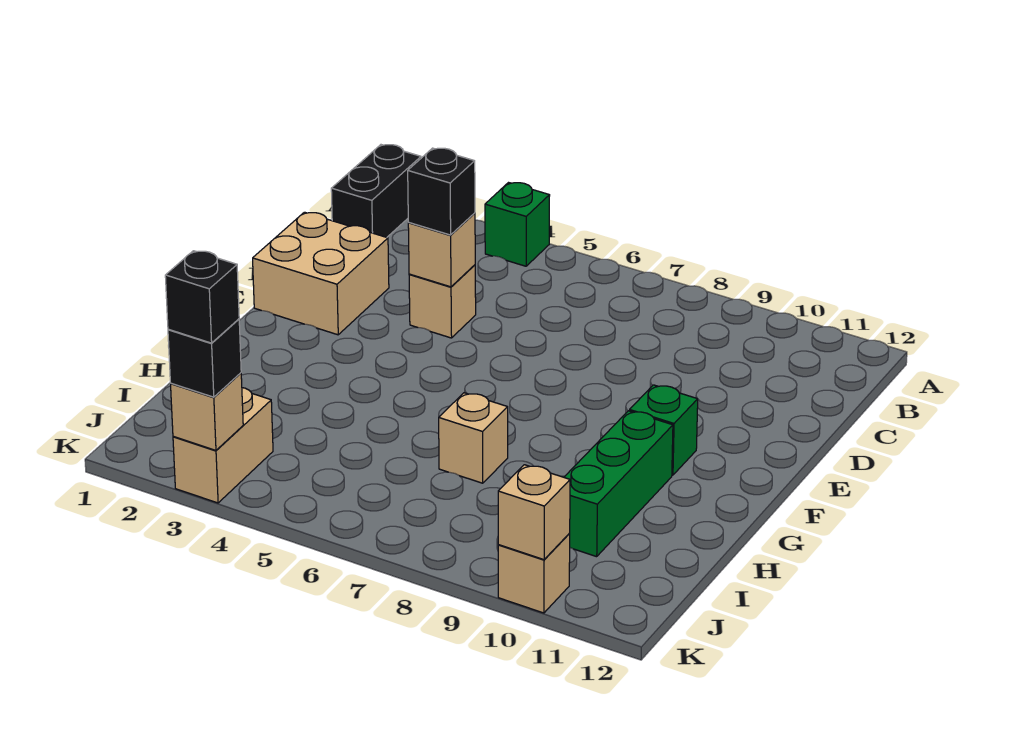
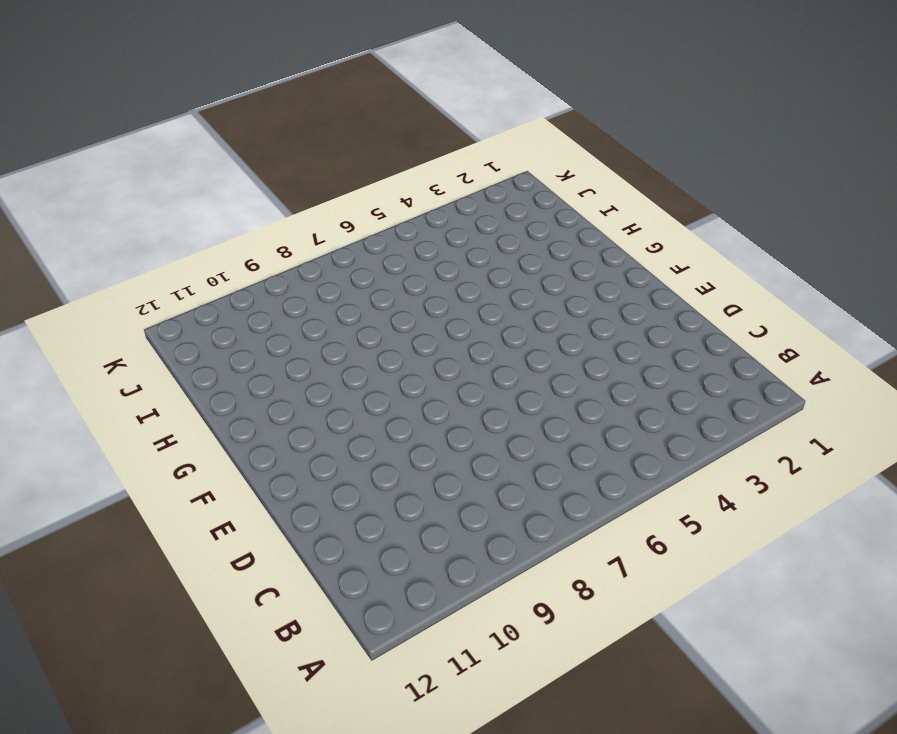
none -> black brick A1:B1 level 1
none -> green brick A4 level 1
none -> tan brick D1:E2 level 1

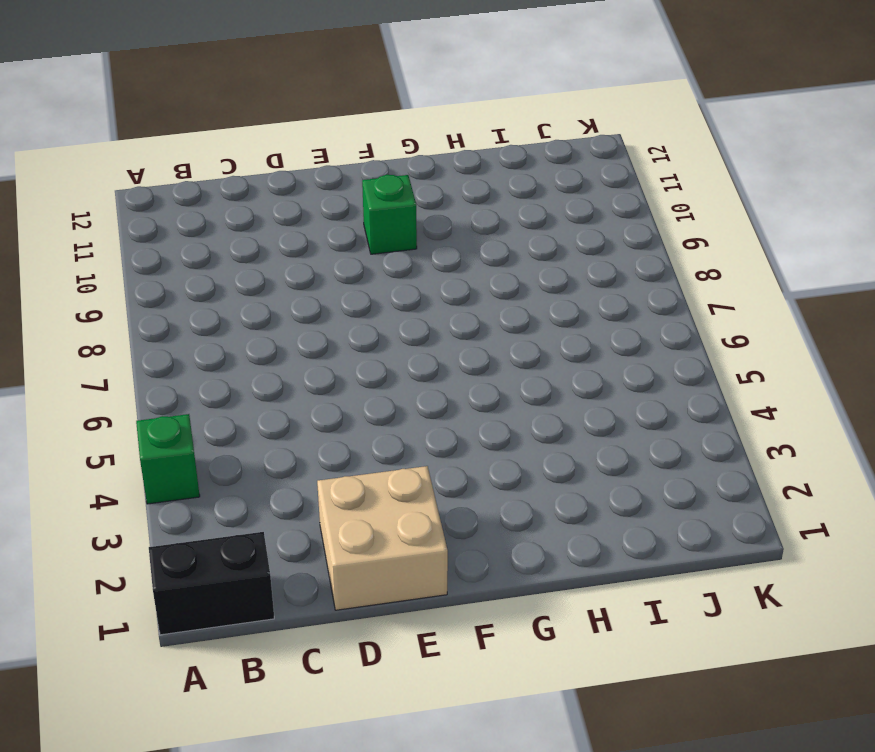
none -> tan brick D4 level 1
none -> green brick G10:I10 level 1
none -> tan brick H7 level 1

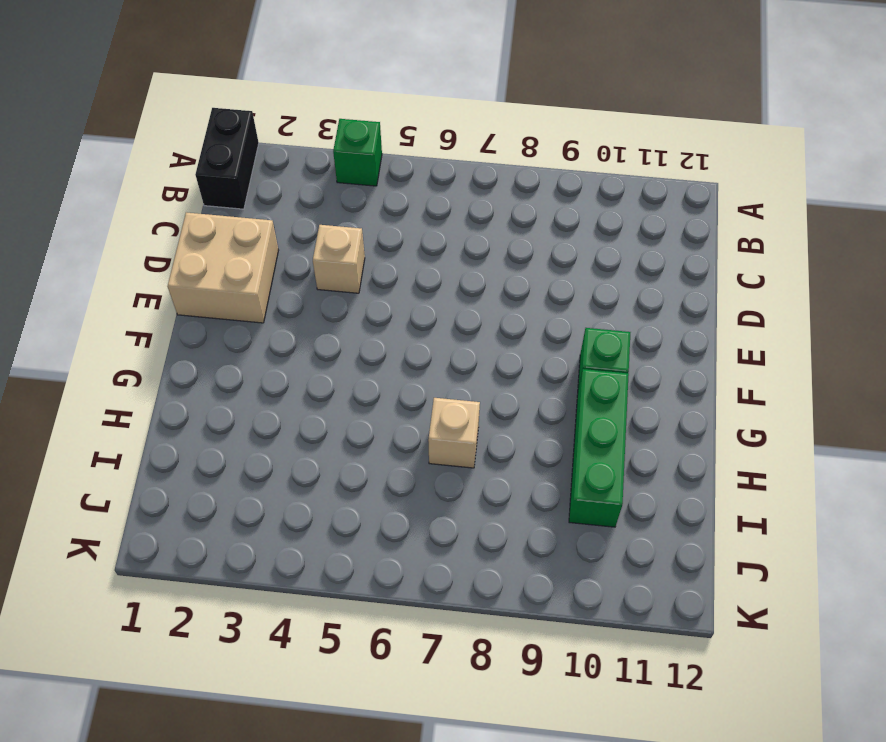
none -> tan brick J3:K3 level 1
none -> tan brick K10 level 1
none -> tan brick D4 level 2

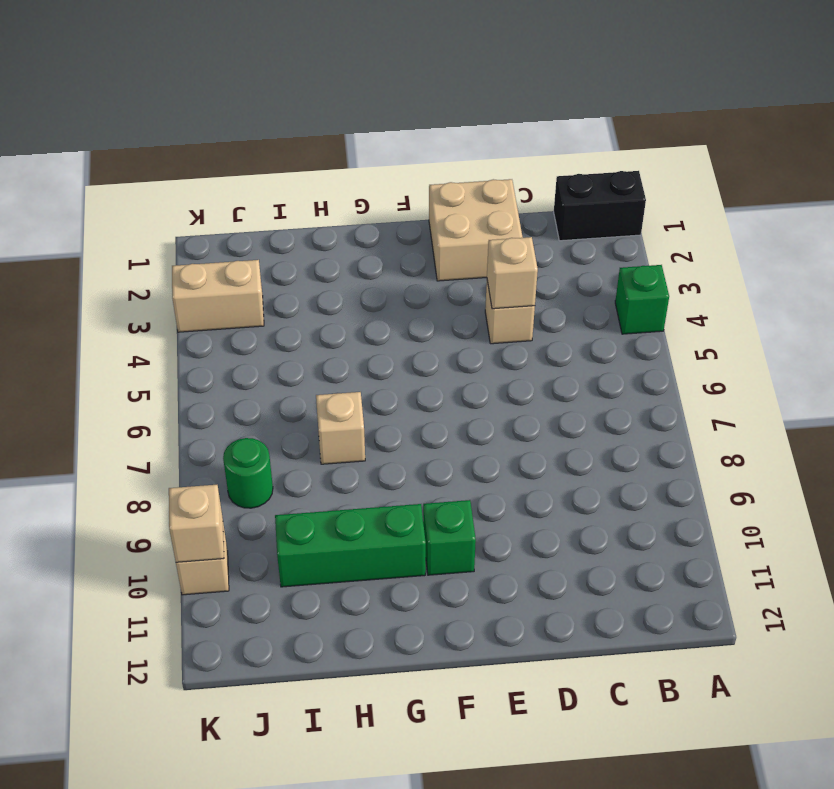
green round brick J8 level 1 -> none
none -> tan brick K3 level 2
none -> black brick D4 level 3
none -> black brick K3 level 3

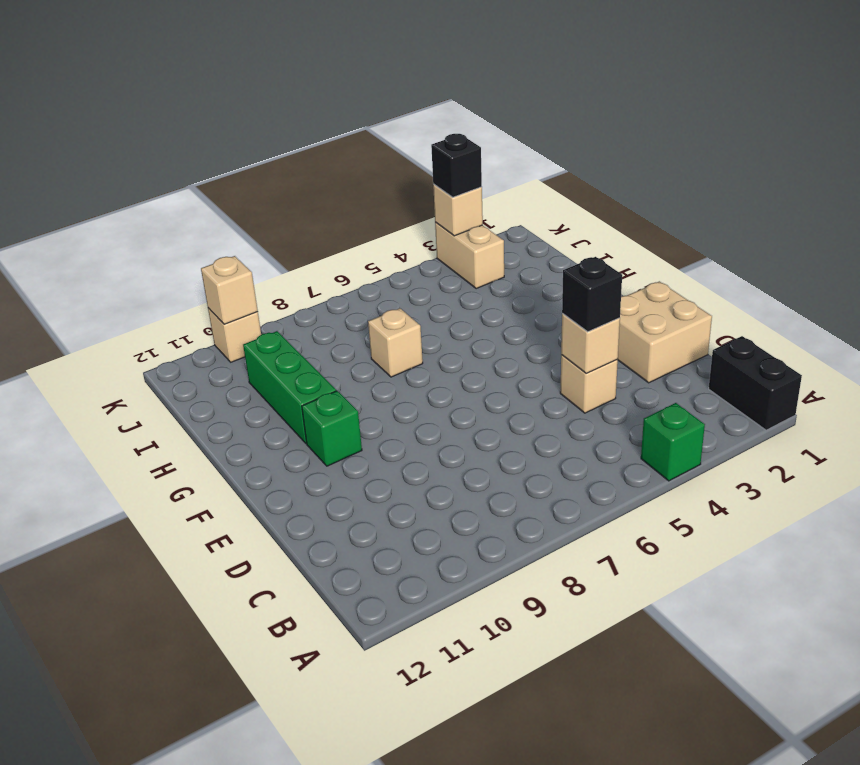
none -> black brick K3 level 4

